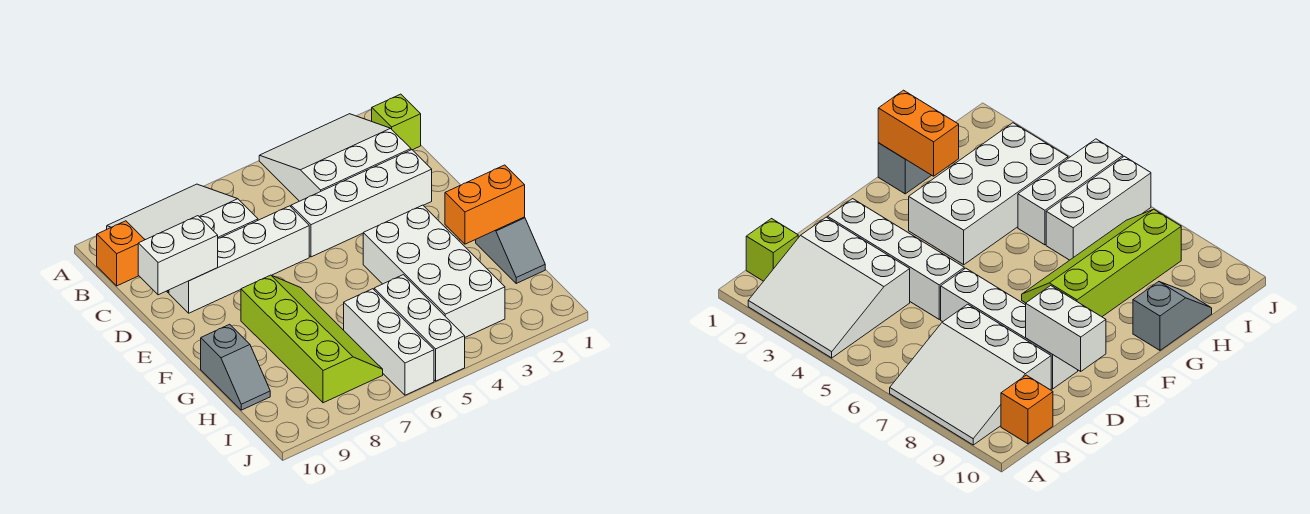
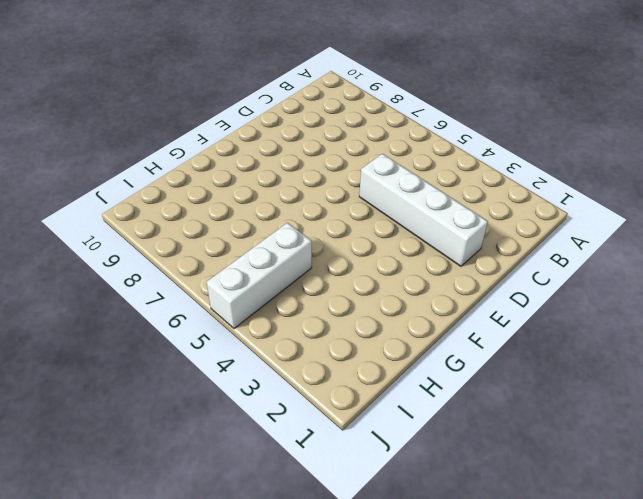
none -> white slope A2:C4 level 1 top C
none -> white slope A7:C9 level 1 top C
none -> lime brick B1 level 1

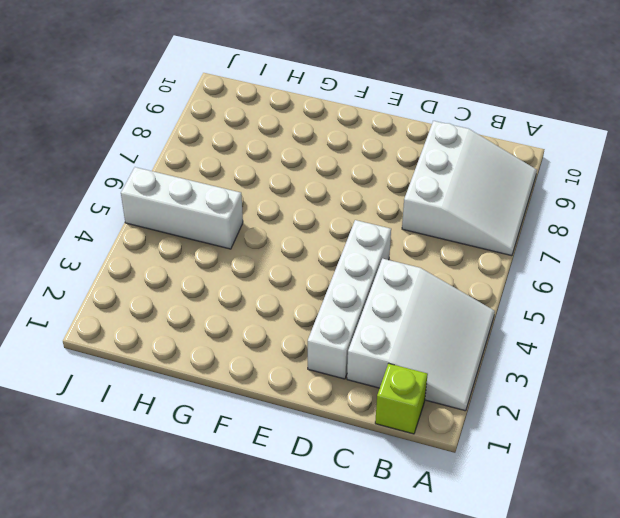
none -> orange brick B10 level 1
none -> white brick D6:D9 level 1
none -> white brick F3:I4 level 1

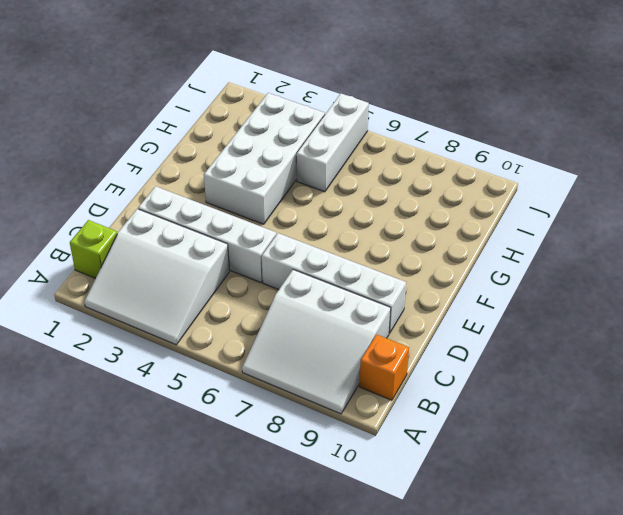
none -> lime slope F7:I8 level 1 top 8
none -> grey slope G1:H1 level 1 top G
none -> grey slope G10:H10 level 1 top G

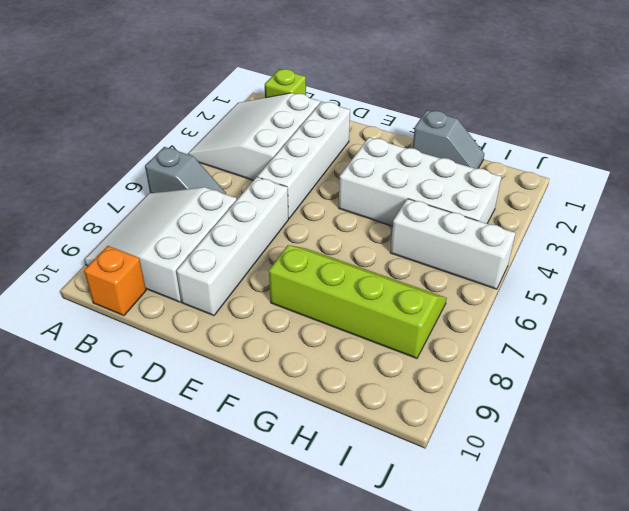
grey slope A6:B6 level 1 top A -> grey slope G10:H10 level 1 top G
none -> white brick H6:J6 level 1
none -> white brick D9:D10 level 2
none -> orange brick G1:G2 level 2

